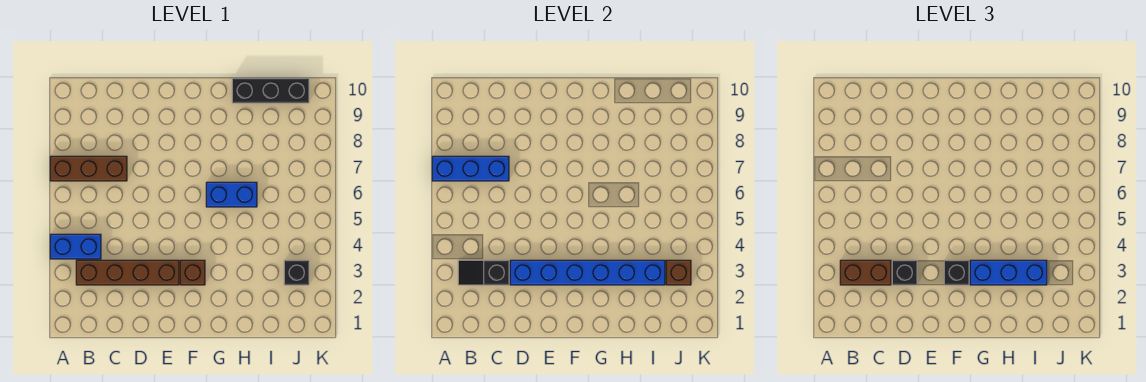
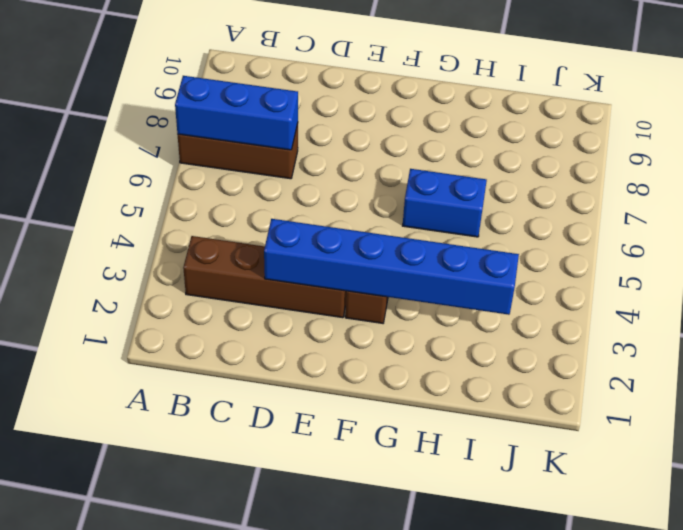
none -> blue brick A4:B4 level 1
none -> black brick H10:J10 level 1
none -> black brick J3 level 1

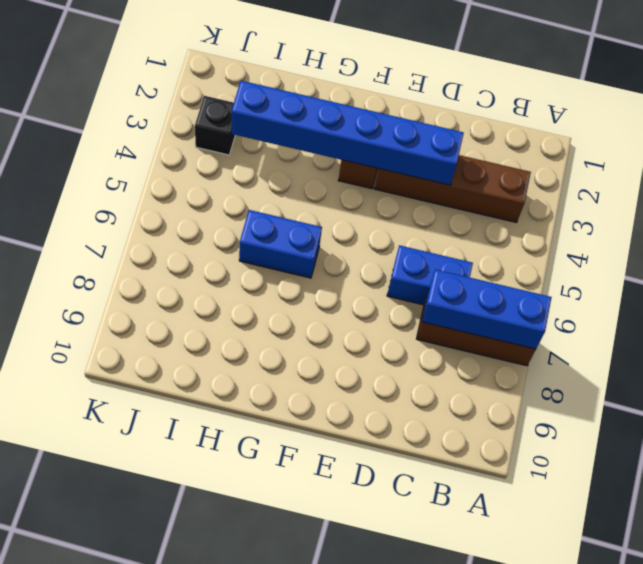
blue brick C6:D6 level 1 -> blue brick A4:B4 level 1
none -> black brick H10:J10 level 1
none -> black slope B3:C3 level 2 top C
none -> brown brick J3 level 2

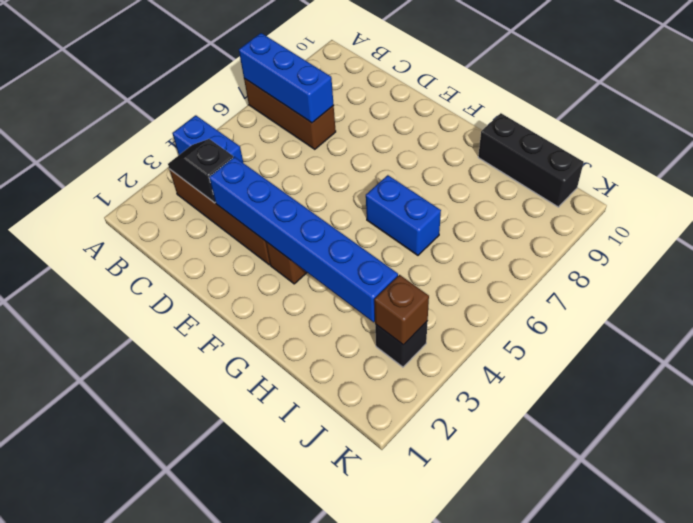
none -> brown brick B3:C3 level 3
none -> black brick D3 level 3
none -> black brick F3 level 3

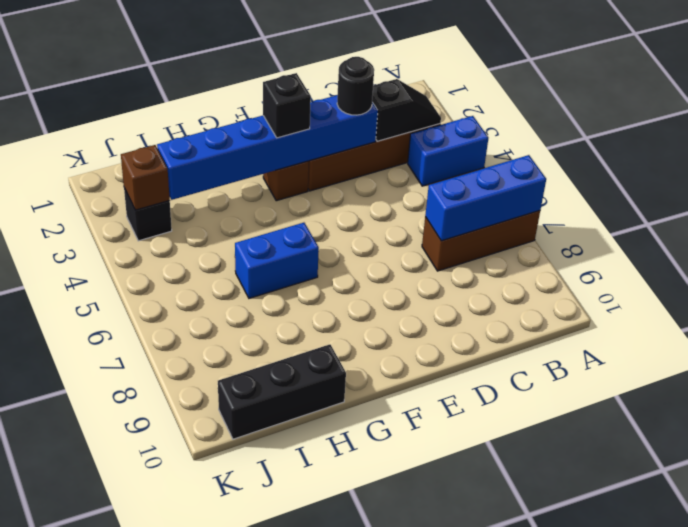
black round brick D3 level 3 -> black brick D3 level 3
none -> brown brick B3:C3 level 3
none -> blue brick G3:I3 level 3

